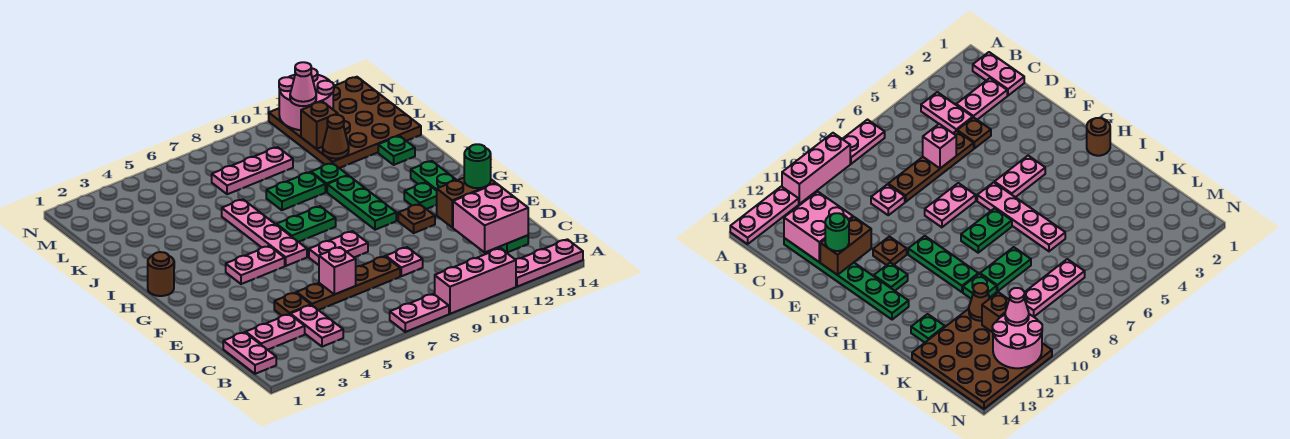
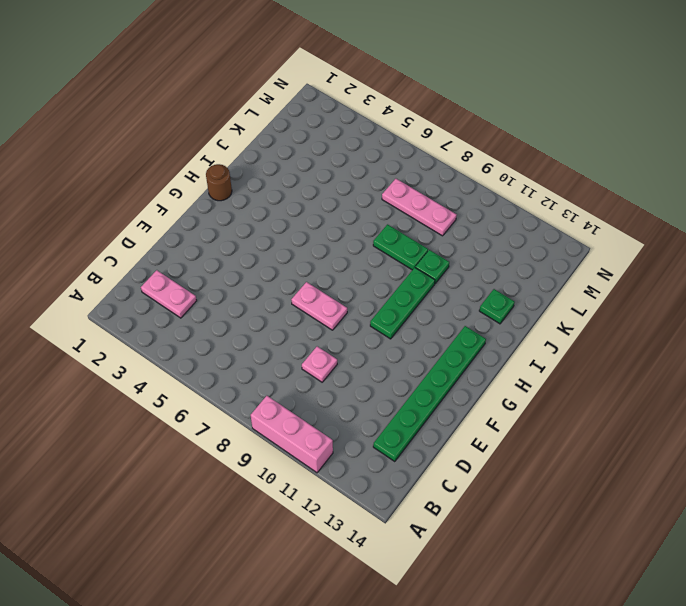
none -> pink plate A7:A8 level 1
none -> pink plate A12:A14 level 1
none -> pink plate B1:C1 level 1
none -> pink plate B4:C4 level 1

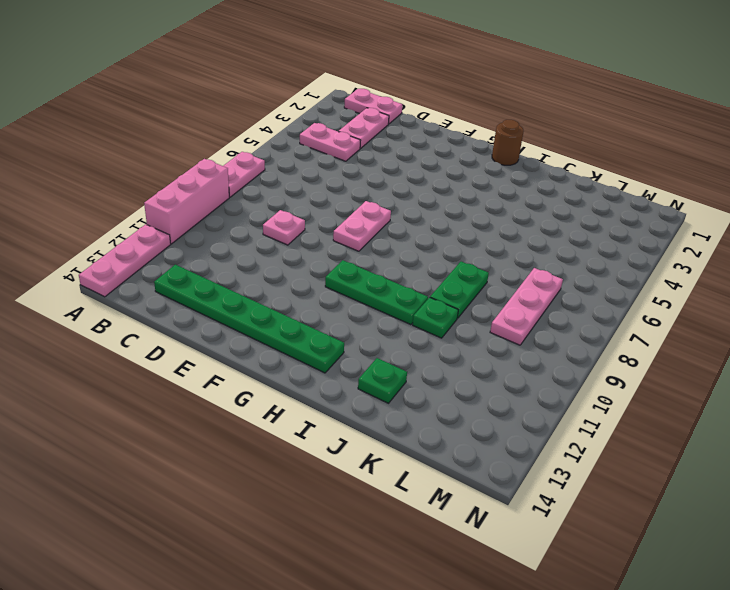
none -> brown plate D4 level 1
none -> brown plate D5:D8 level 1
none -> brown plate F11 level 1
none -> pink plate G4:G5 level 1

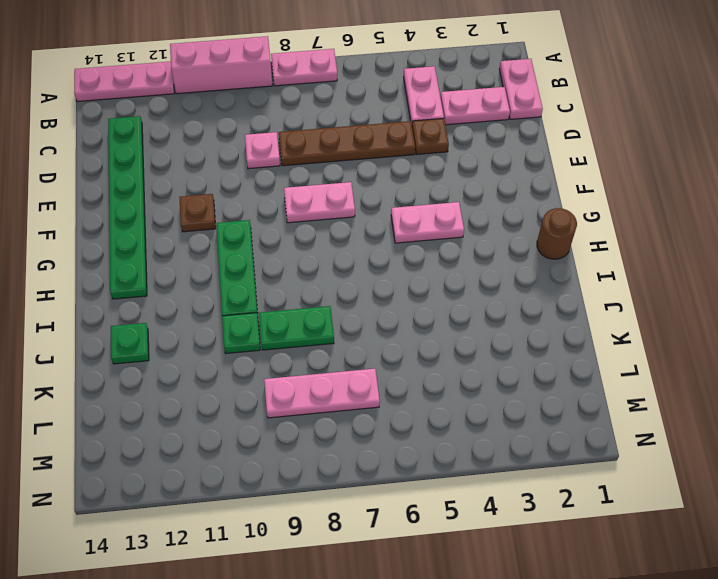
none -> pink plate G6:J6 level 1
none -> green plate G12 level 1
none -> green plate H7:H8 level 1
none -> brown plate K11:N14 level 1

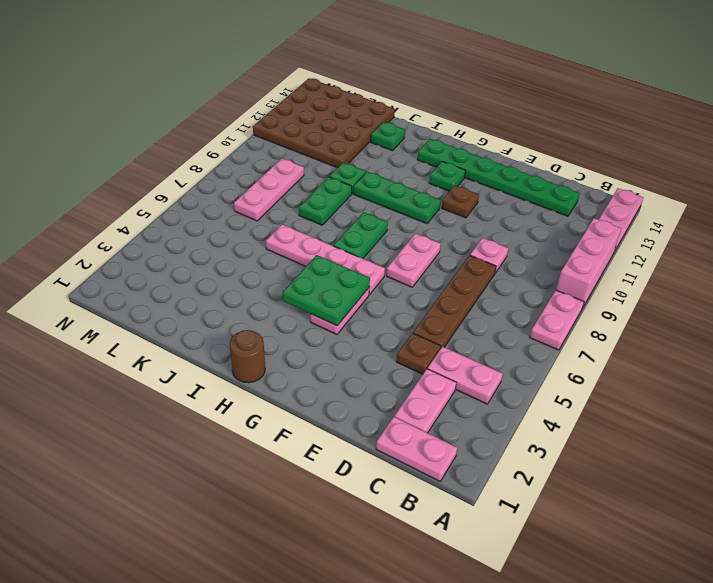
green plate G4:H5 level 2 -> none
none -> pink brick C12:D13 level 2
none -> pink brick D6 level 2
none -> brown brick E12:E13 level 2
none -> brown cone K11 level 2

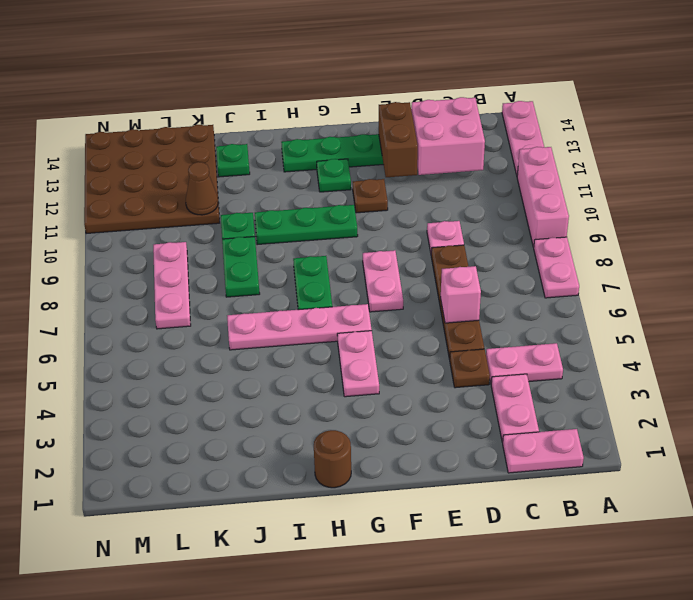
none -> brown brick L11 level 2
none -> pink round brick M11:N12 level 2
none -> green round brick E13 level 3
none -> pink cone M11 level 3

